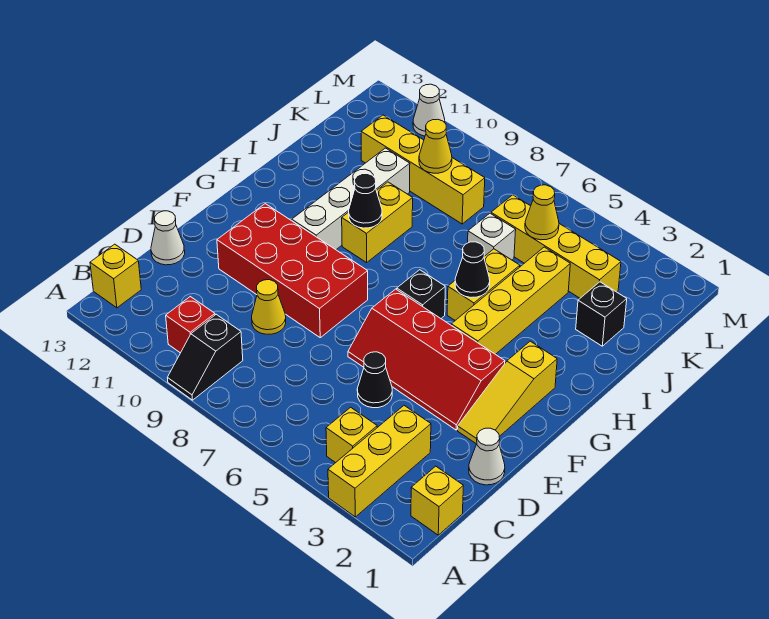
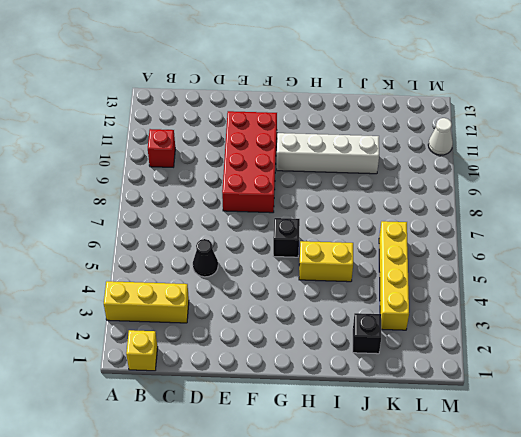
none -> black slope A9:B9 level 1 top B
none -> yellow brick B4 level 1
none -> yellow brick B13 level 1

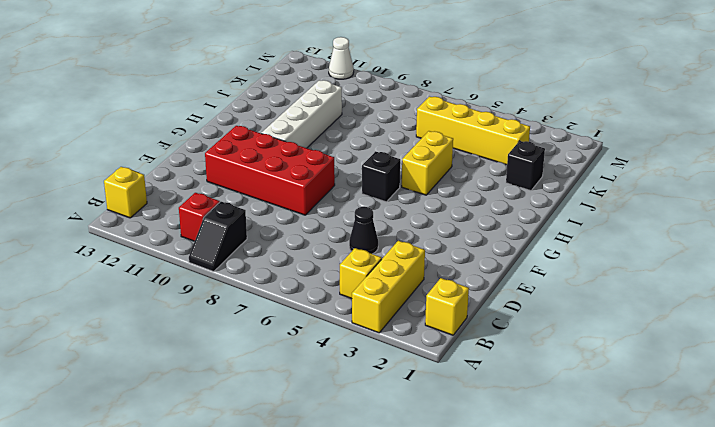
none -> white cone D1 level 1
none -> yellow cone D9 level 1
none -> white cone D13 level 1

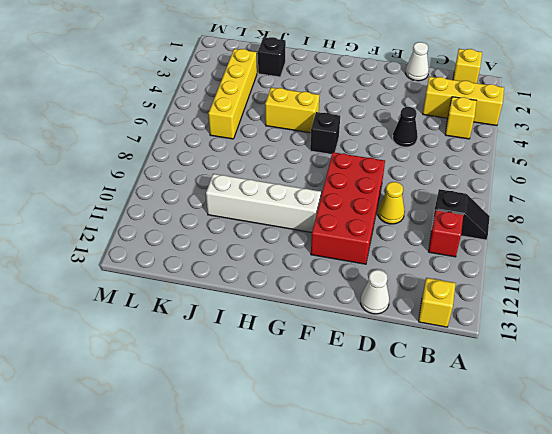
none -> yellow slope E2:G2 level 1 top G
none -> red slope E3:F6 level 1 top F
none -> yellow brick G4:J4 level 1

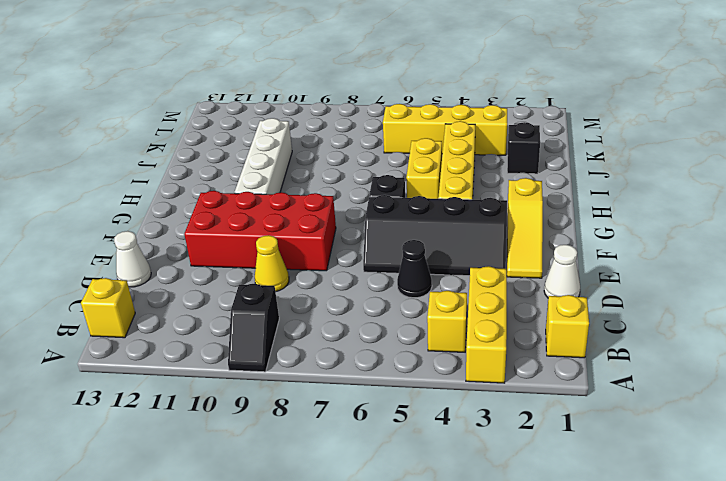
black slope E3:F6 level 1 top F -> red slope E3:F6 level 1 top F
none -> red brick B10 level 1
none -> yellow brick H9:I9 level 1
none -> white brick J6 level 1

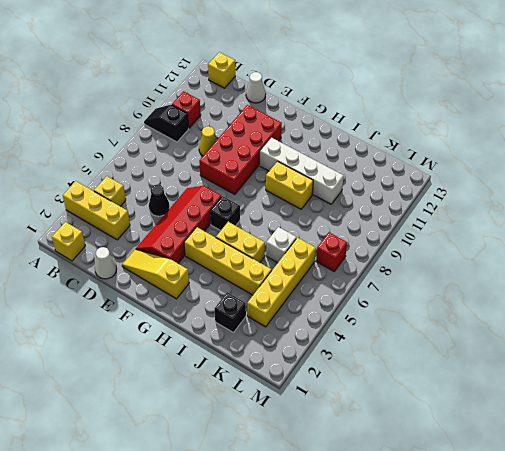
red brick L7 level 1 -> none
none -> yellow brick K8:K11 level 1
none -> white cone M11 level 1
none -> black cone H5 level 2

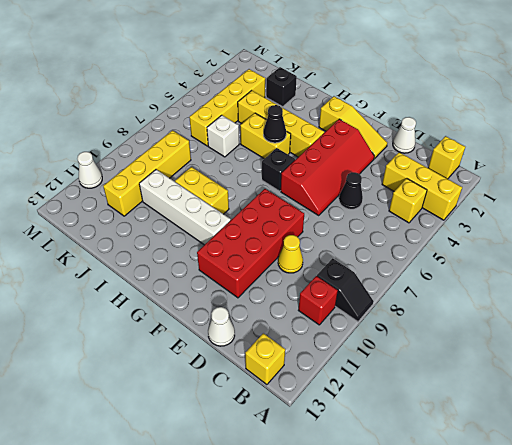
none -> black cone H9 level 2
none -> yellow cone K5 level 2
none -> yellow cone K9 level 2

